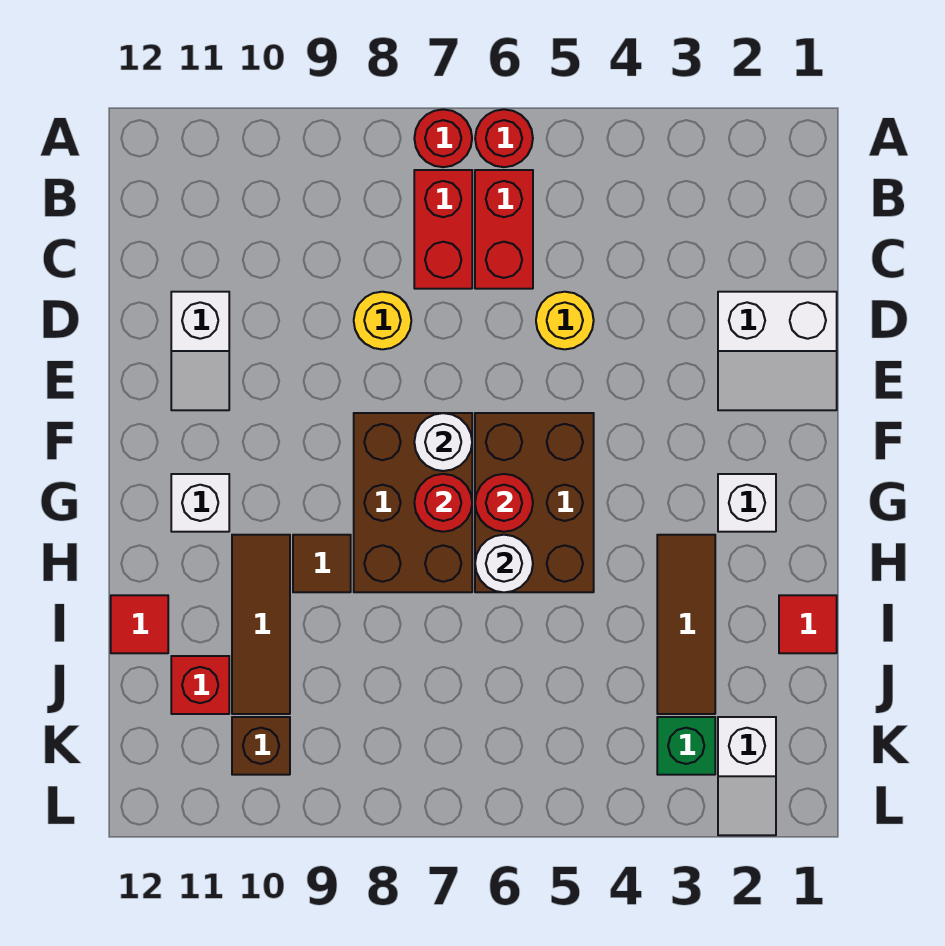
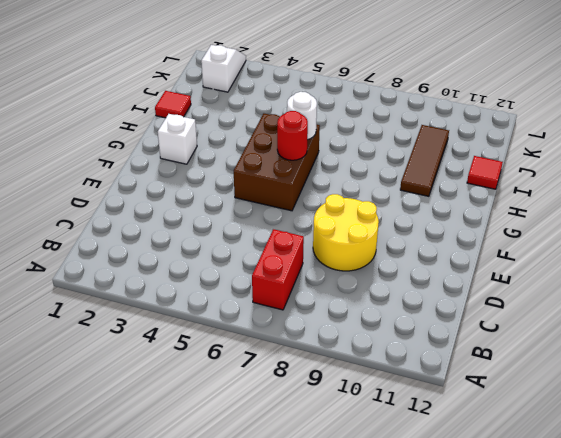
yellow round brick D8:E9 level 1 -> yellow round brick D8 level 1
none -> red round brick A6 level 1
none -> red round brick A7 level 1
none -> red brick B6:C6 level 1

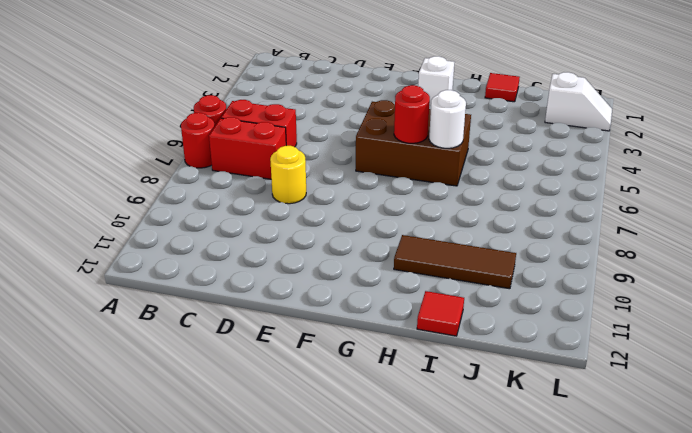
none -> white slope D1:E2 level 1 top D
none -> yellow round brick D5 level 1
none -> white slope D11:E11 level 1 top D

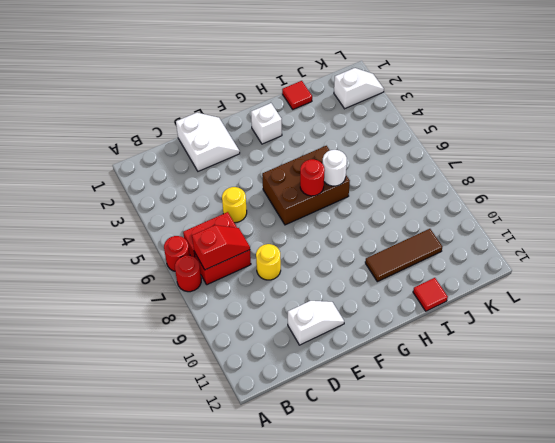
red slope B7:C7 level 2 top B -> none
none -> brown brick F7:H8 level 1
none -> white brick G11 level 1
none -> brown tile H3:J3 level 1

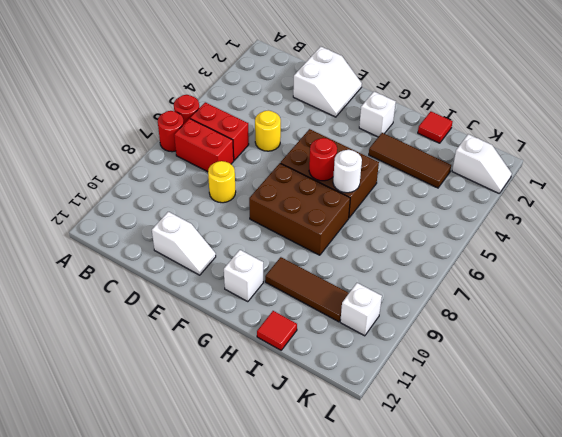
white brick K10 level 1 -> brown brick K10 level 1
none -> brown tile H9 level 1
none -> red brick J11 level 1
none -> green brick K3 level 1

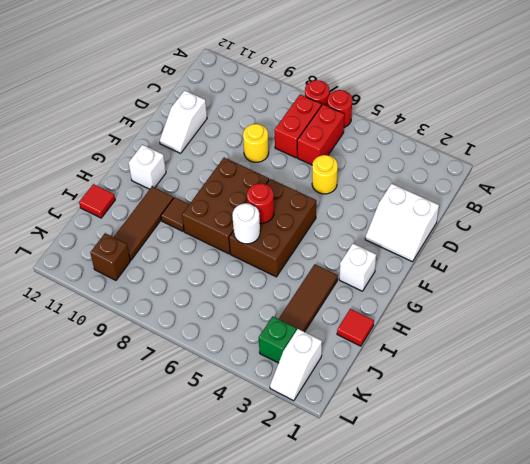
none -> red brick J11 level 1
none -> white round brick F7 level 2
none -> red round brick G7 level 2

